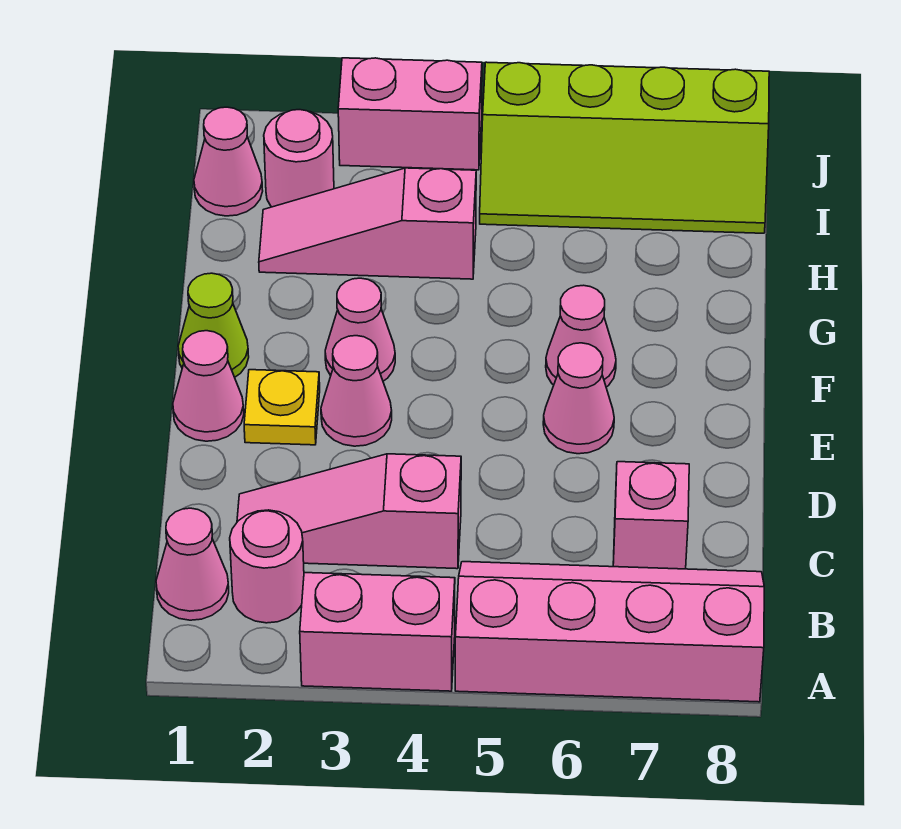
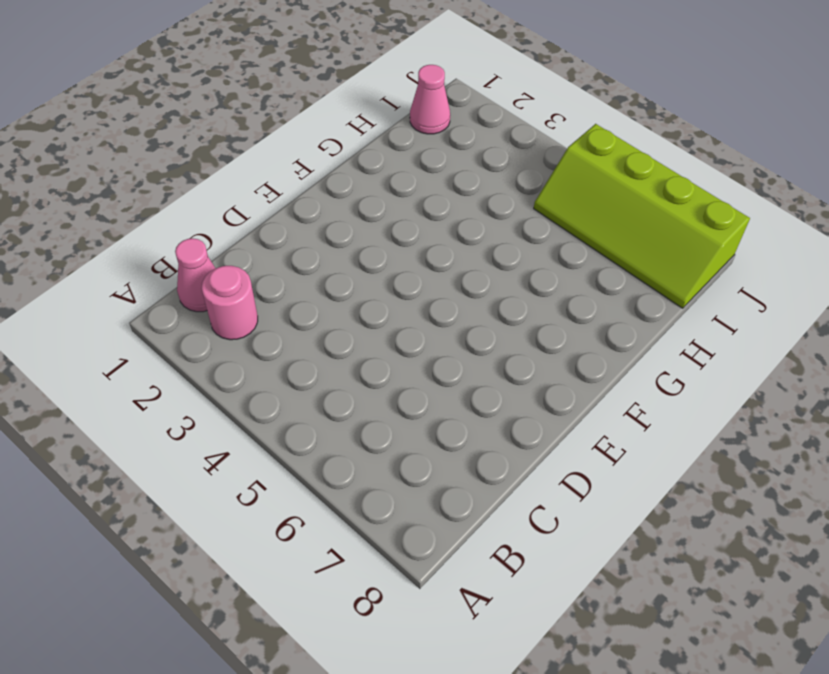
none -> pink brick A3:A4 level 1
none -> pink slope A5:B8 level 1 top A
none -> pink slope C2:C4 level 1 top 4

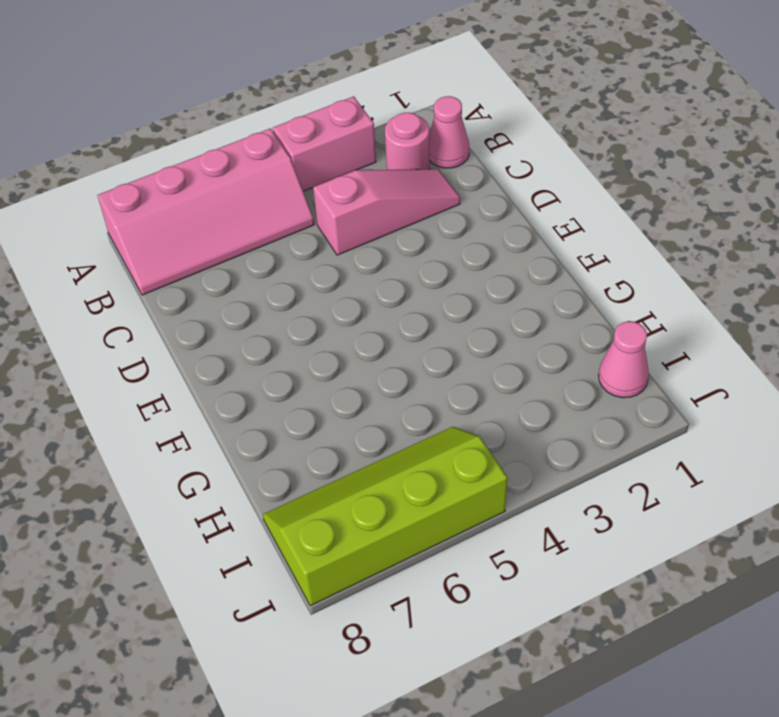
none -> pink brick C7 level 1
none -> pink cone E1 level 1
none -> yellow plate E2 level 1

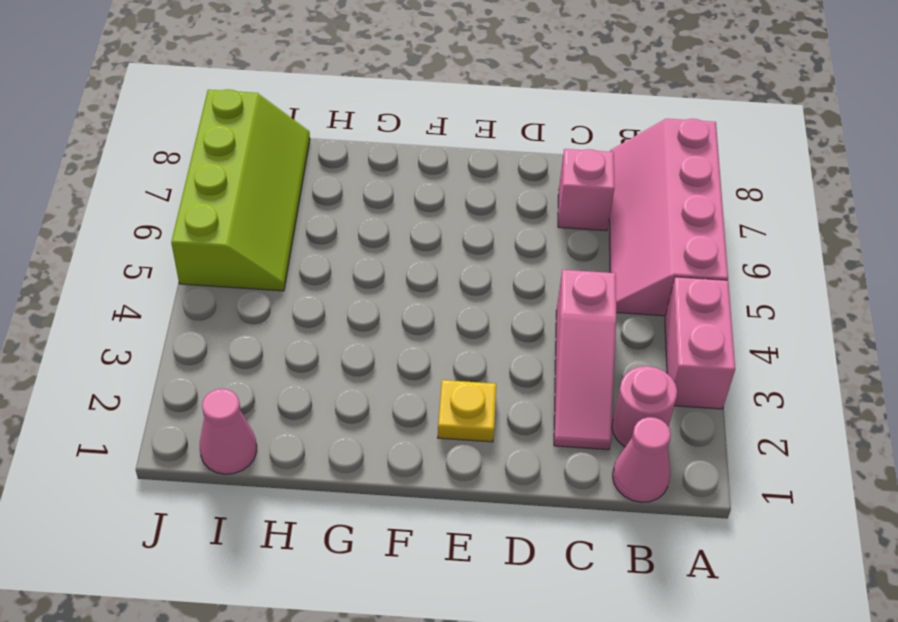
none -> pink cone E1 level 1
none -> pink cone E3 level 1
none -> pink cone E6 level 1

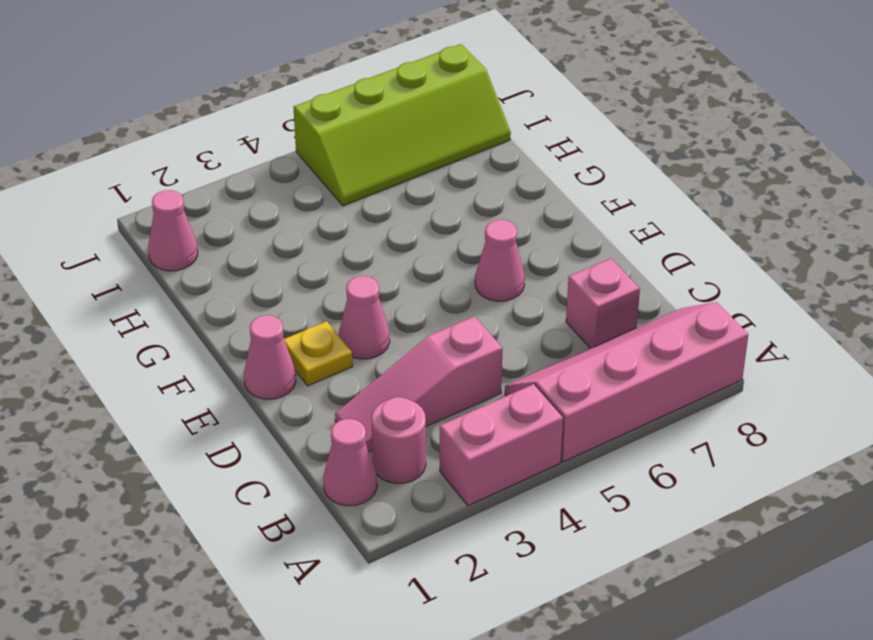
none -> lime cone F1 level 1
none -> pink cone F3 level 1
none -> pink cone F6 level 1

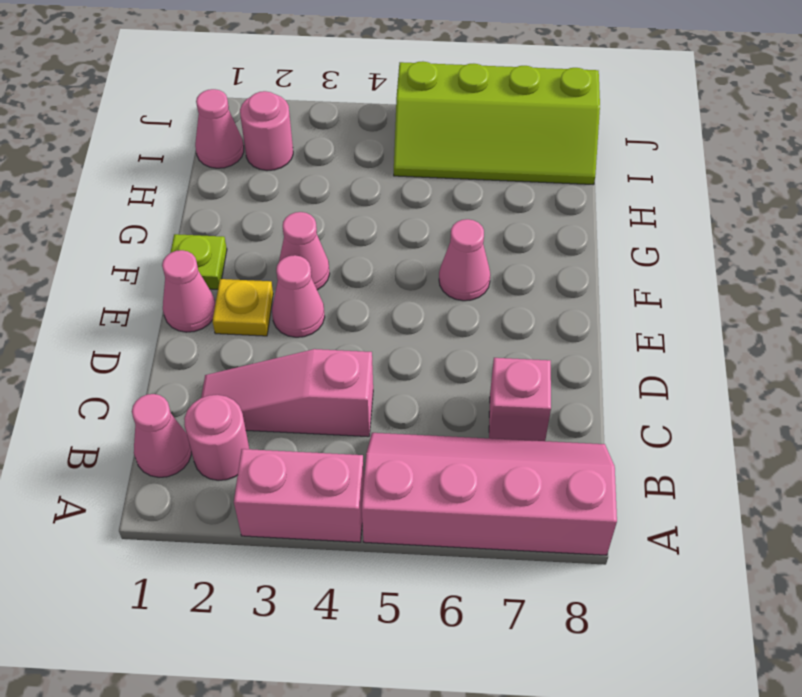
lime plate F1 level 1 -> lime cone F1 level 1
none -> pink cone E6 level 1
none -> pink slope H2:H4 level 1 top 4
none -> pink brick J3:J4 level 1

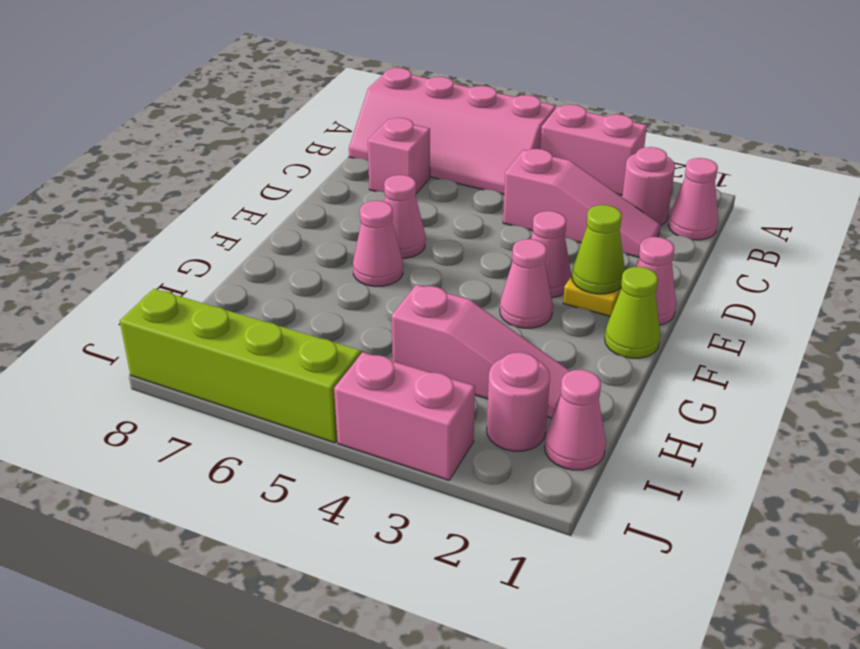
lime cone E2 level 2 -> none

